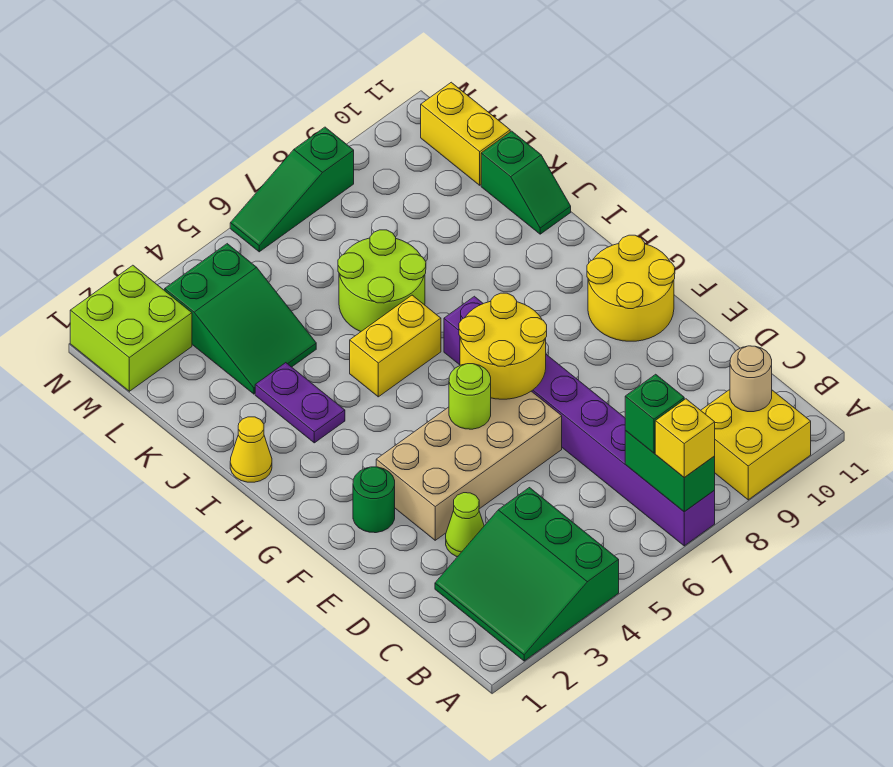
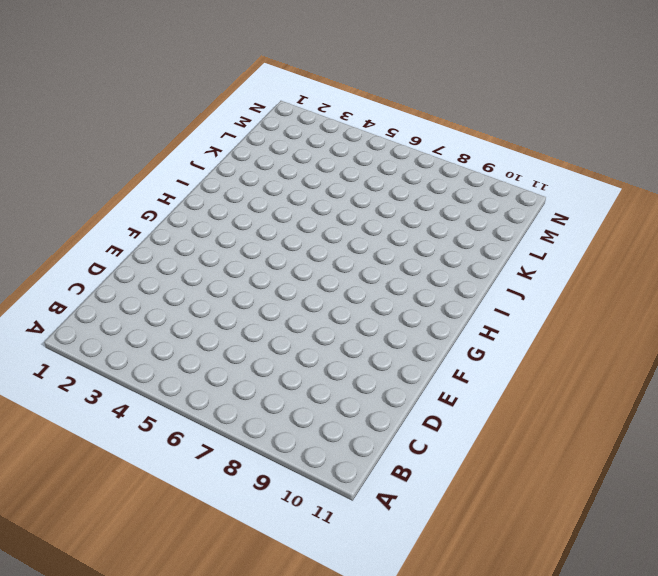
none -> green slope A2:C4 level 1 top 4
none -> purple brick A7:H7 level 1
none -> yellow brick A9:B10 level 1

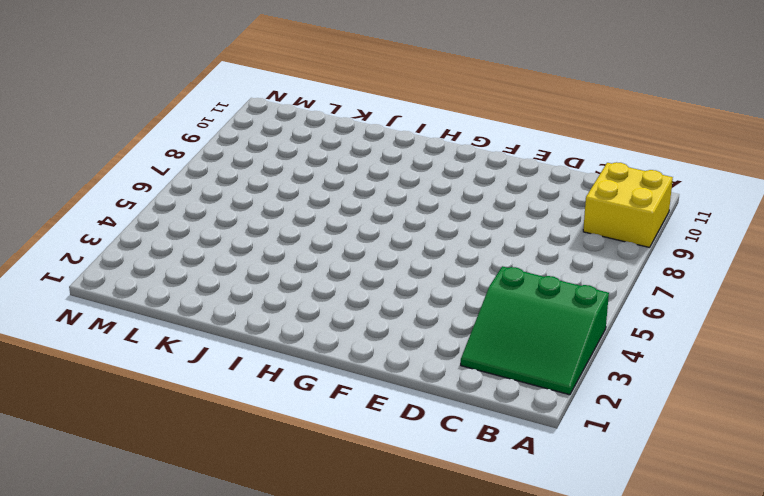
none -> purple brick A7:H7 level 1
none -> lime cone D3 level 1
none -> tan brick E3:F6 level 1

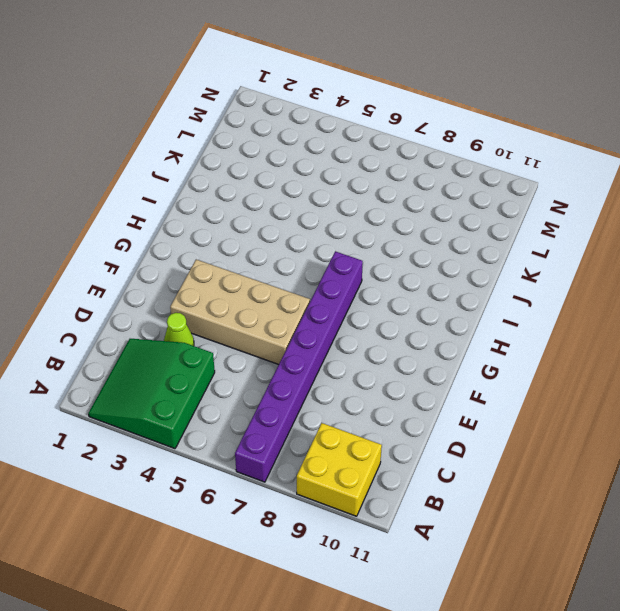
none -> green round brick F2 level 1
none -> yellow round brick F10:G11 level 1
none -> yellow cone I1 level 1

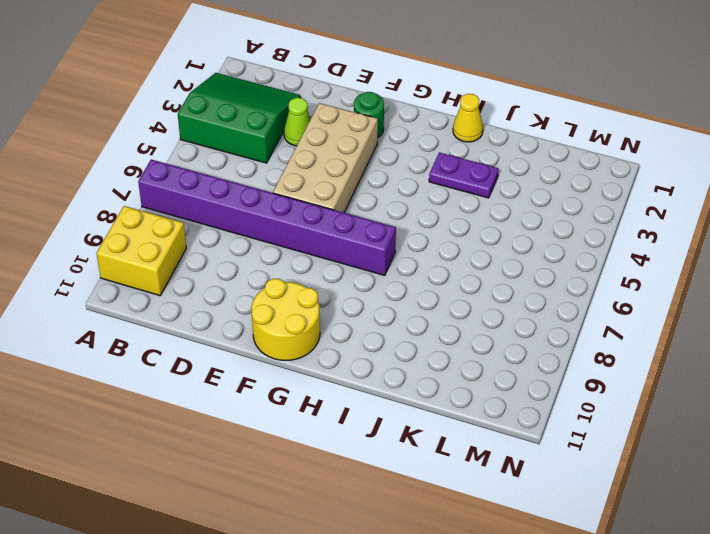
none -> yellow brick I5:I6 level 1
none -> lime round brick J6:K7 level 1
none -> green slope J11:K11 level 1 top K

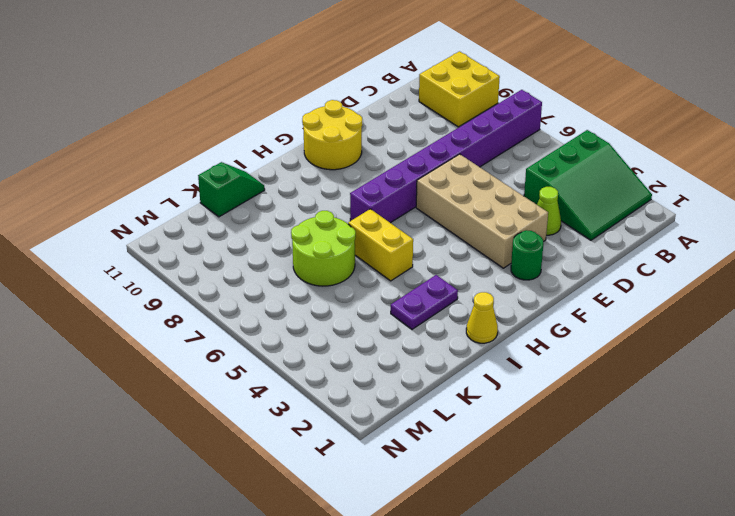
none -> green slope K3:M4 level 1 top M
none -> yellow brick L11:M11 level 1
none -> lime brick M1:N2 level 1

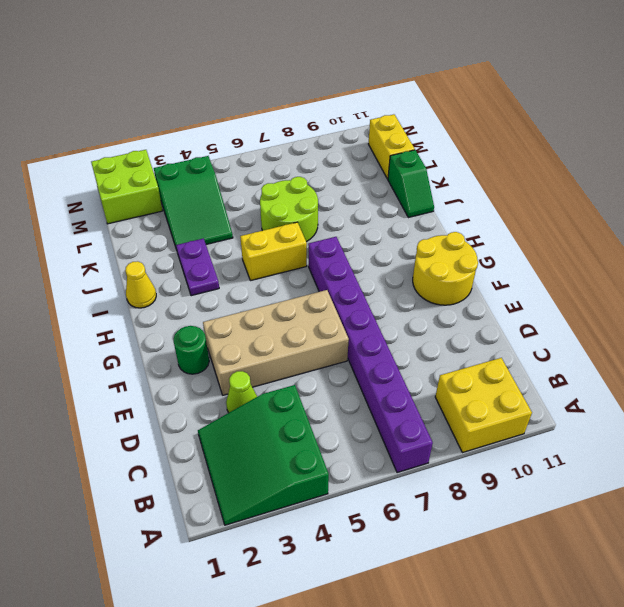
none -> green slope N6:N8 level 1 top 8
none -> green brick A7:B7 level 2
none -> tan round brick B10 level 2

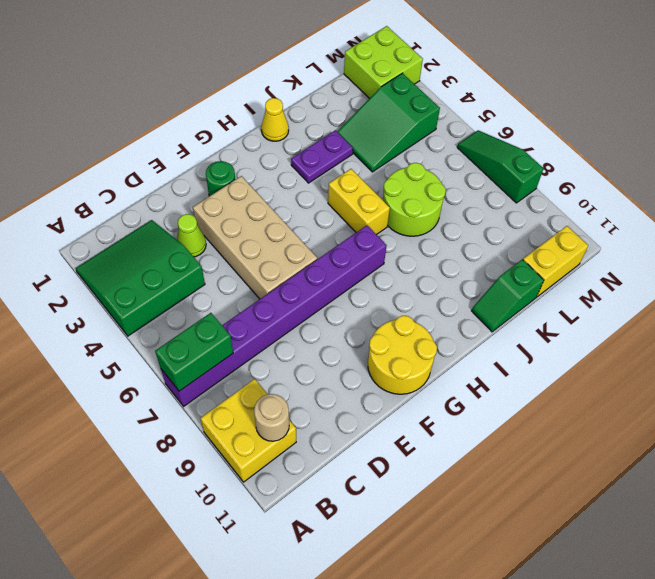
none -> lime round brick F5 level 2
none -> yellow round brick F6:G7 level 2
none -> yellow brick A7 level 3

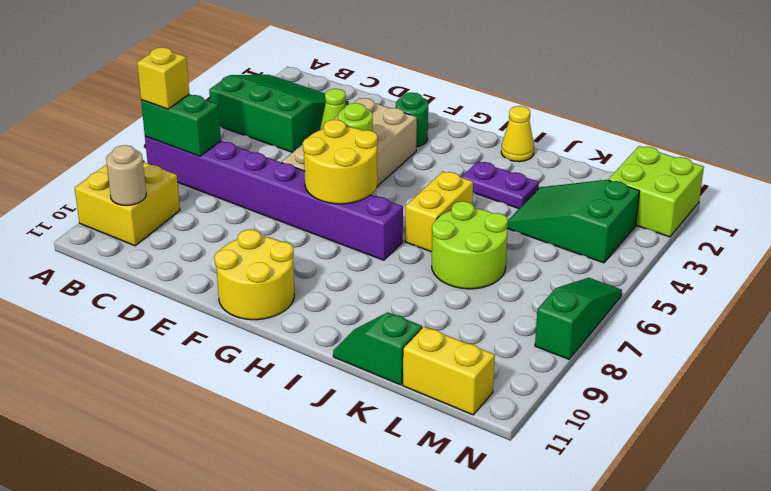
none -> green brick B7 level 3

